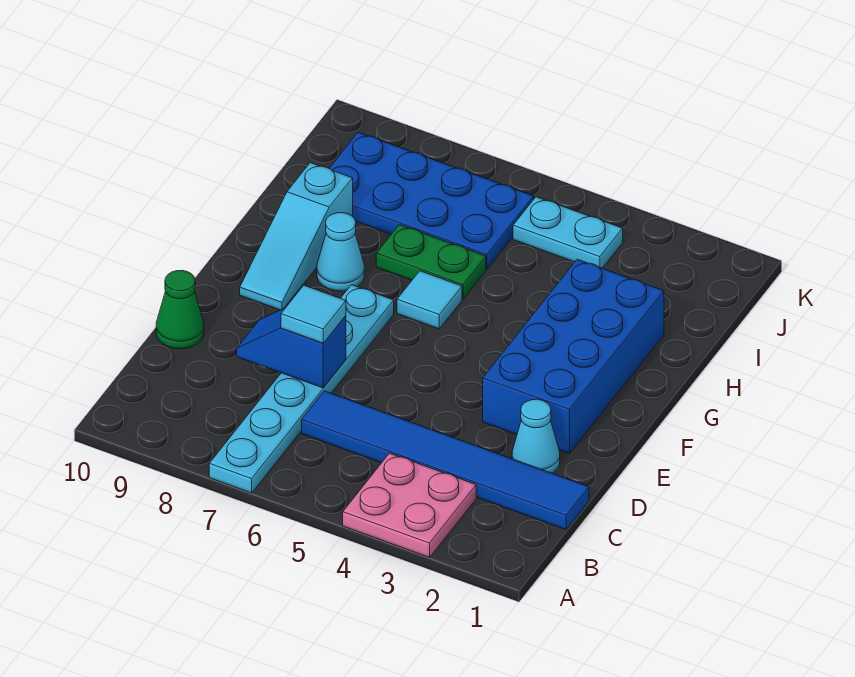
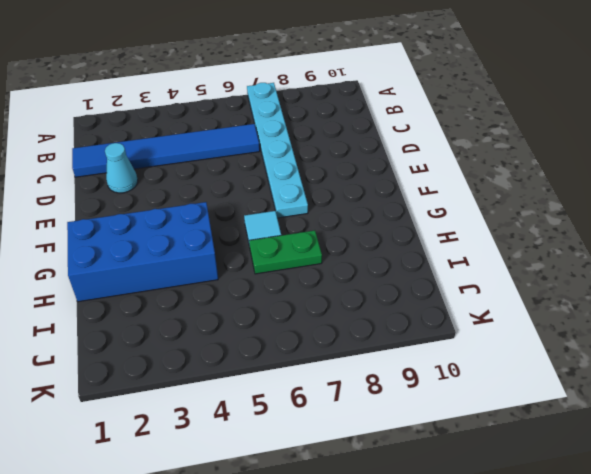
blue brick G1:H4 level 1 -> blue brick E2:H3 level 1
none -> pink plate A3:B4 level 1
none -> green cone D10 level 1
none -> cyan slope F9:H9 level 1 top H

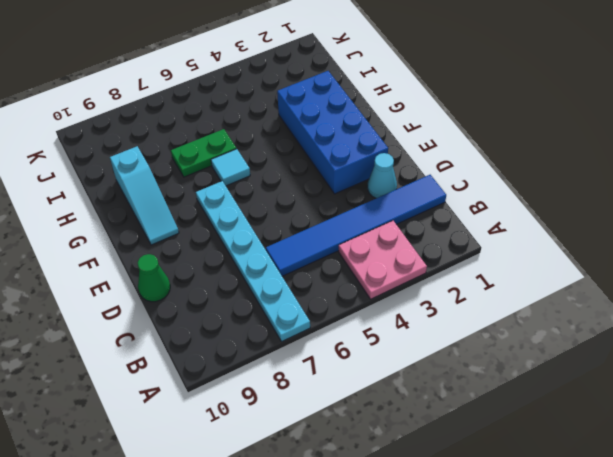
none -> cyan cone G8 level 1
none -> blue plate I6:J9 level 1
none -> cyan plate J4:J5 level 1

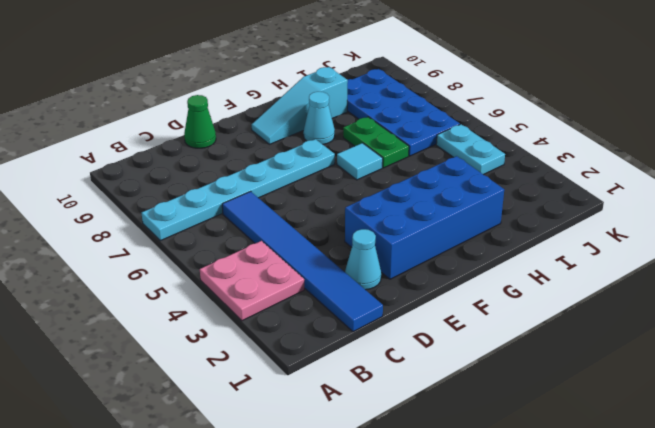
none -> blue slope D7:D8 level 2 top 7
none -> cyan tile D7 level 3

